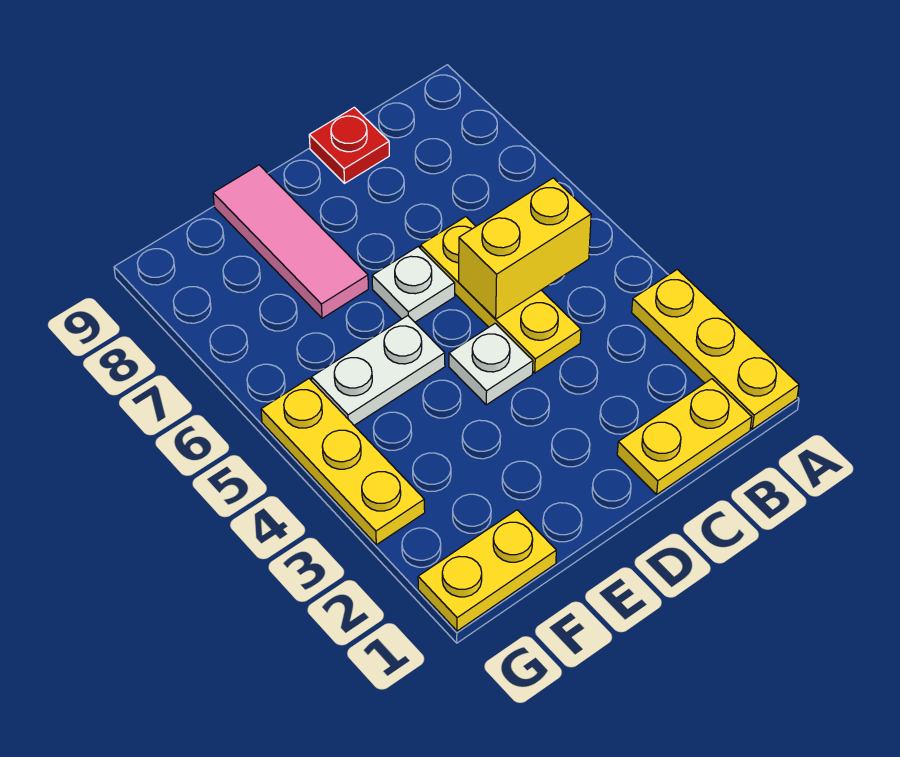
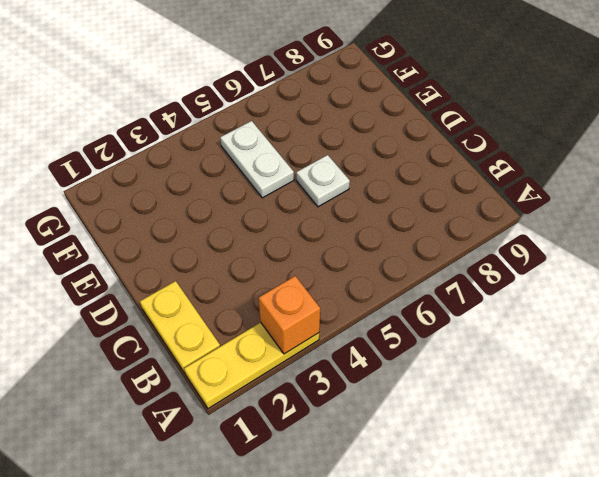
orange brick A3 level 2 -> none
none -> yellow plate C4:C6 level 1
none -> red plate C9 level 1

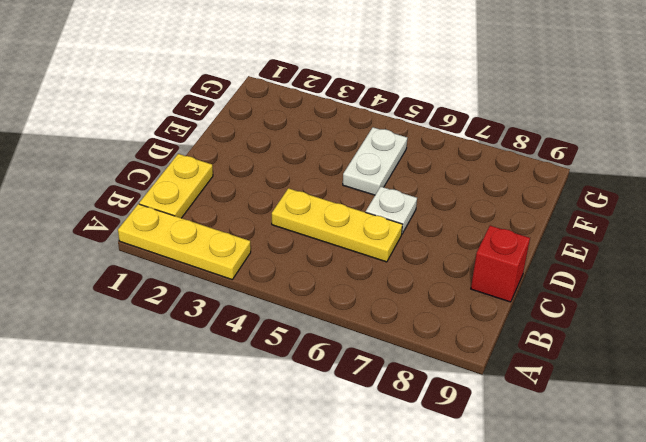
red brick C9 level 1 -> red plate C9 level 1
none -> white plate D4 level 1
none -> pink tile E7:E9 level 1

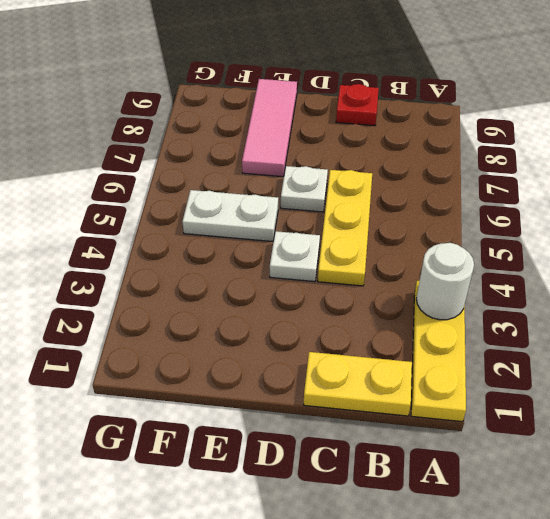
white round brick A3 level 2 -> none
none -> yellow plate F1:G1 level 1
none -> yellow plate G3:G5 level 1

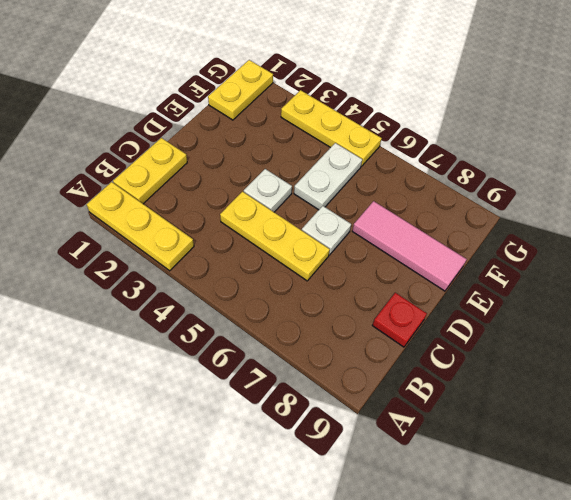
none -> yellow brick B5:C5 level 2

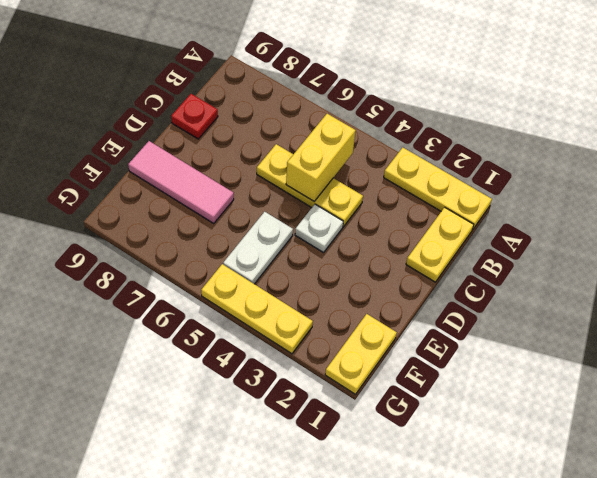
none -> white plate D6 level 1

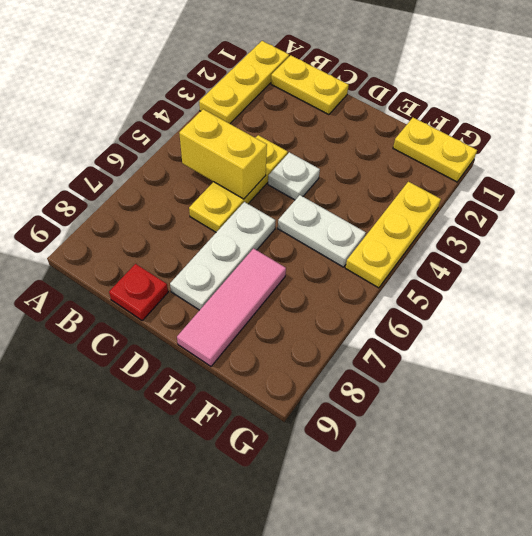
white plate D6:D8 level 1 -> white plate D6 level 1

